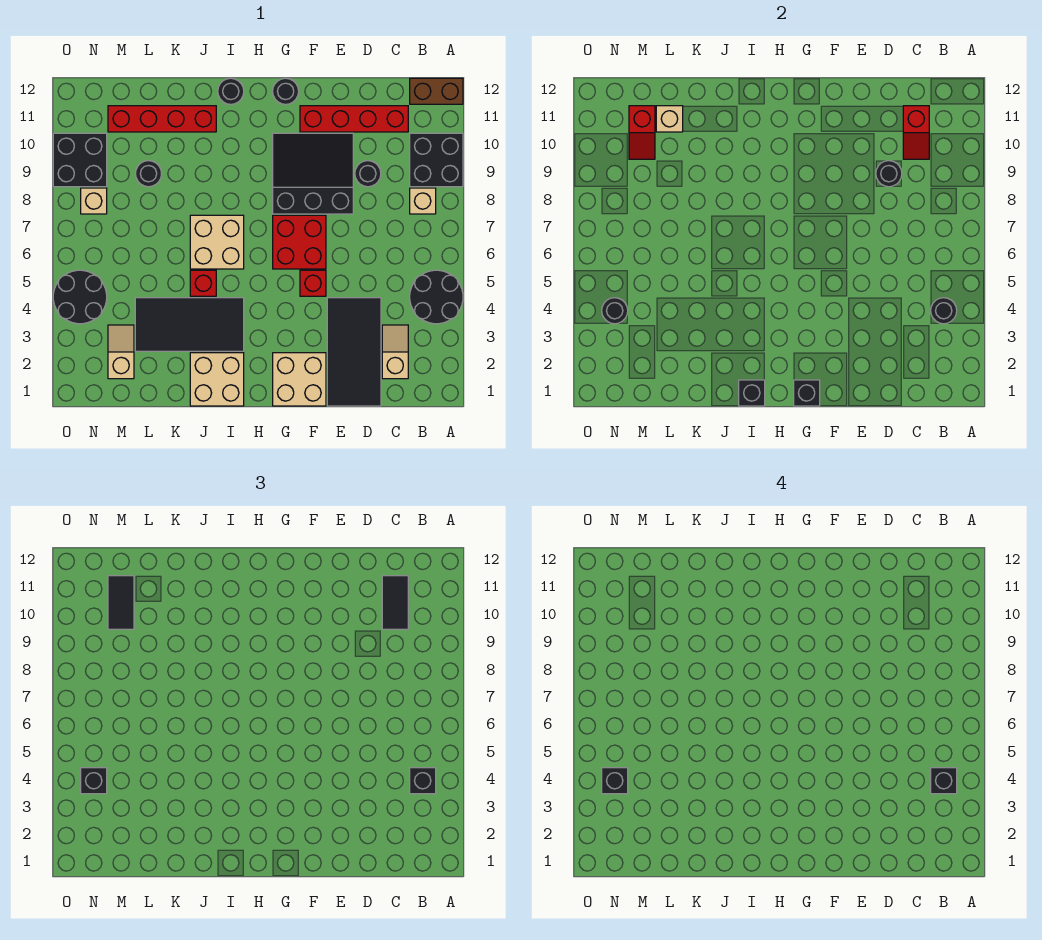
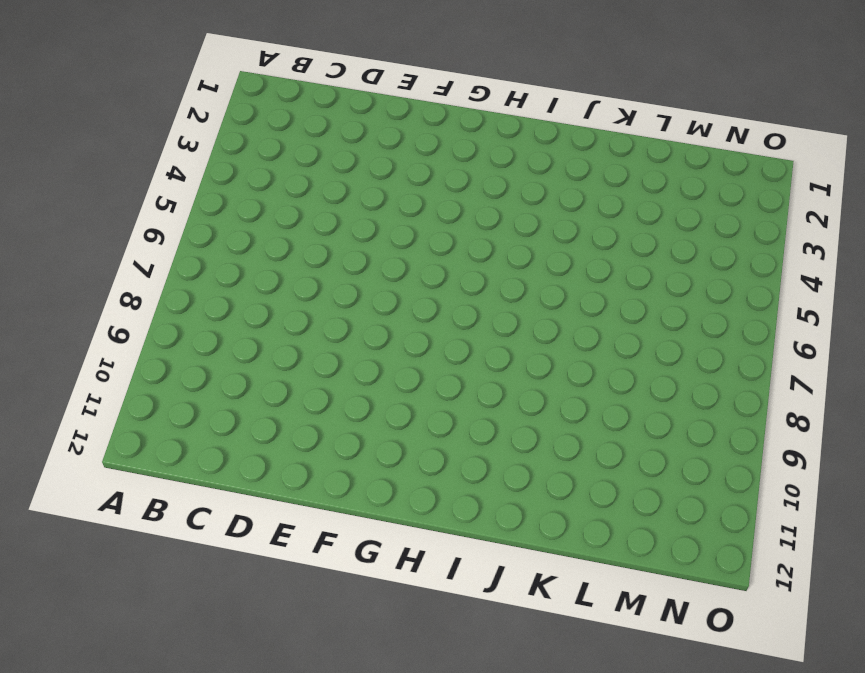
none -> black round brick A4:B5 level 1
none -> black brick A9:B10 level 1
none -> brown brick A12:B12 level 1
none -> tan brick B8 level 1

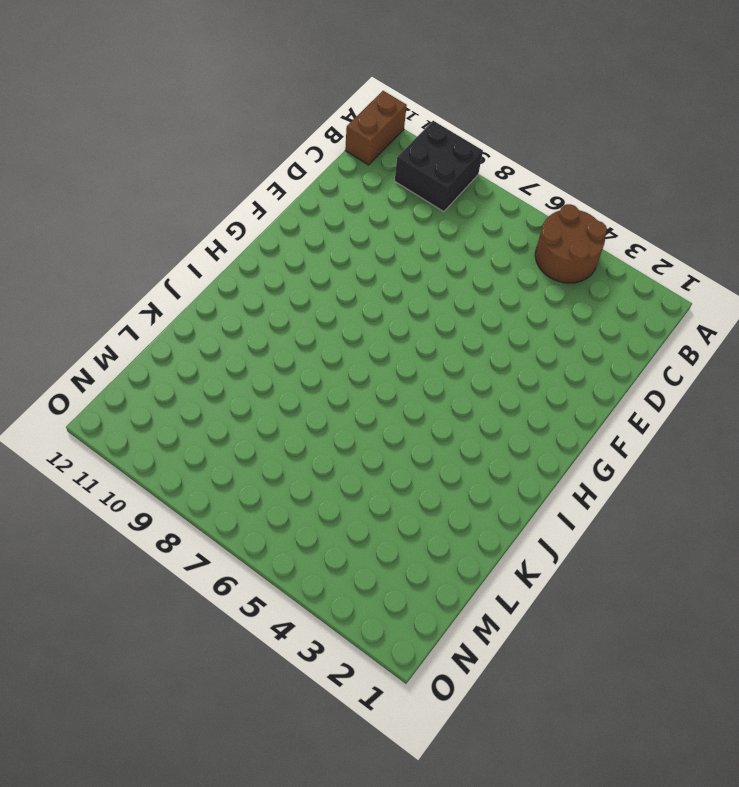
brown round brick A4:B5 level 1 -> black round brick A4:B5 level 1
none -> tan brick B8 level 1
none -> tan slope C2:C3 level 1 top 2
none -> red brick C11:F11 level 1
none -> black tile D1:E4 level 1

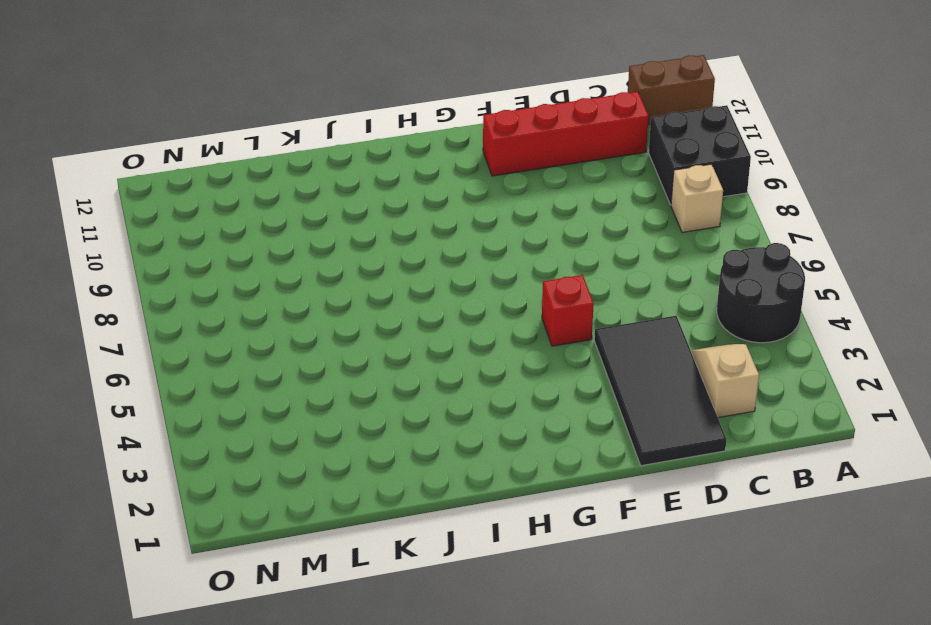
none -> black round brick D9 level 1
none -> black slope E8:G10 level 1 top 8
none -> tan brick F1:G2 level 1
none -> red brick F6:G7 level 1

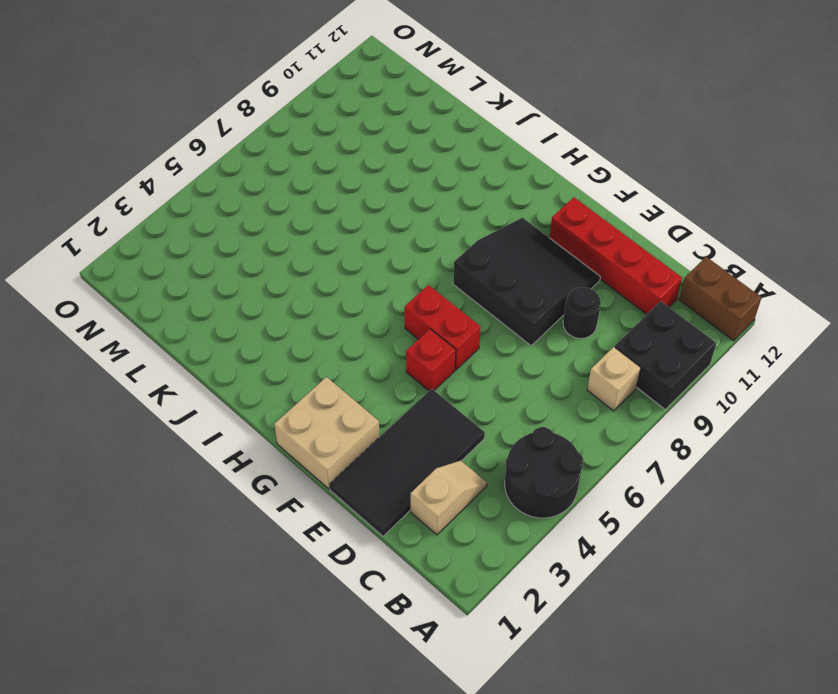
red brick F6:G6 level 1 -> red brick F6:G7 level 1
none -> black round brick G12 level 1
none -> tan brick I1:J2 level 1
none -> black tile I3:L4 level 1
none -> tan brick I6:J7 level 1

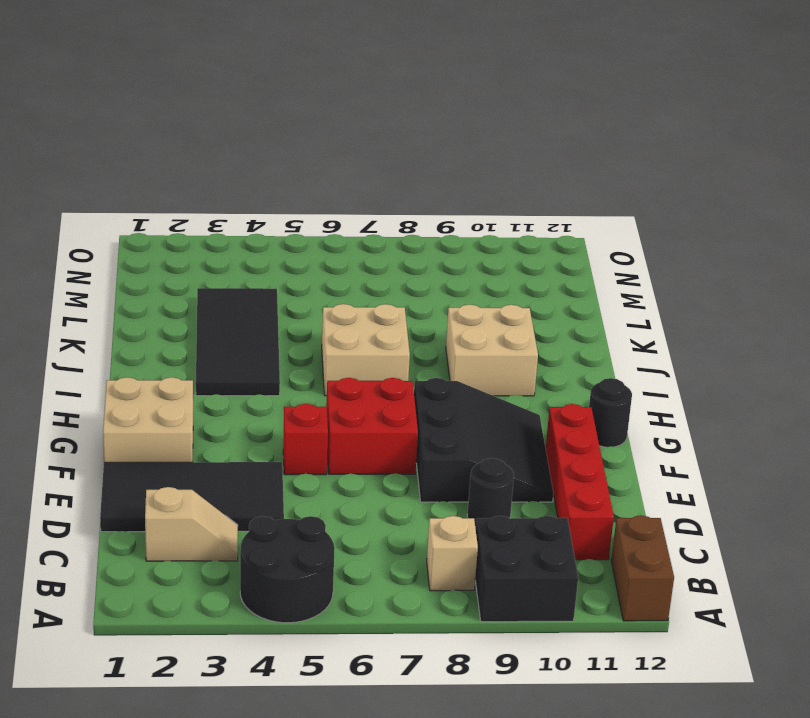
tan brick I9:J10 level 1 -> tan brick I1:J2 level 1
none -> black round brick I12 level 1
none -> red brick J5 level 1
none -> red brick J11:M11 level 1
none -> black round brick L9 level 1

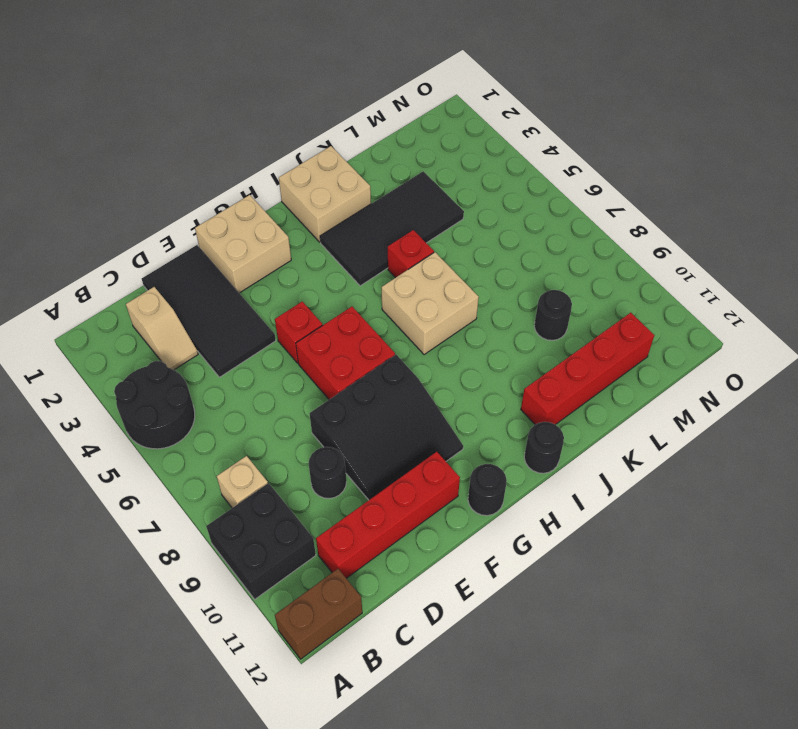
none -> tan slope M2:M3 level 1 top 2
none -> black round brick N4:O5 level 1
none -> tan brick N8 level 1
none -> black brick N9:O10 level 1

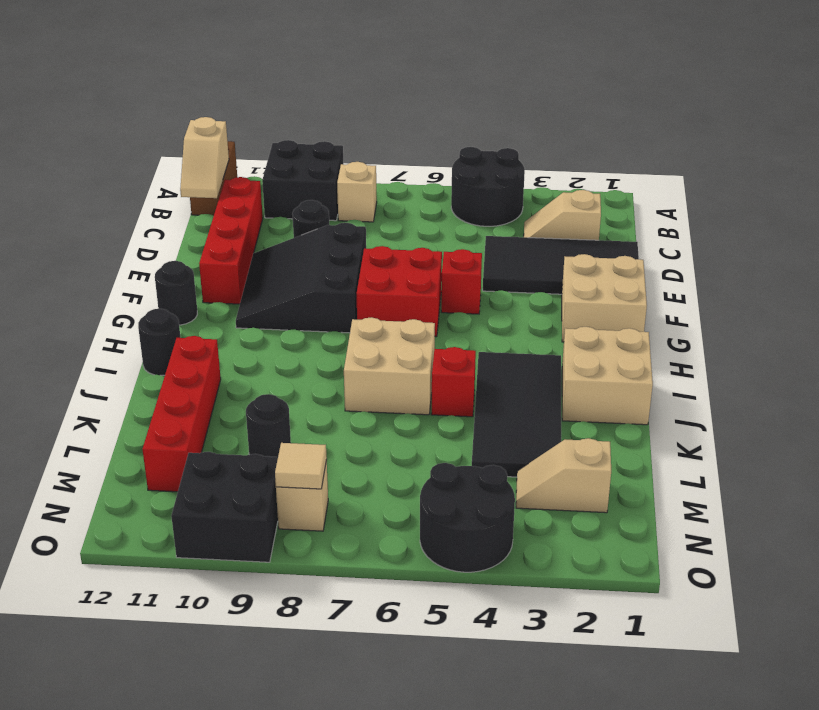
tan slope B12:C12 level 2 top B -> none
tan tile N8 level 2 -> none
none -> black round brick B4 level 2
none -> red slope C10:C11 level 2 top 11
none -> black round brick D9 level 2
none -> black brick G1 level 2

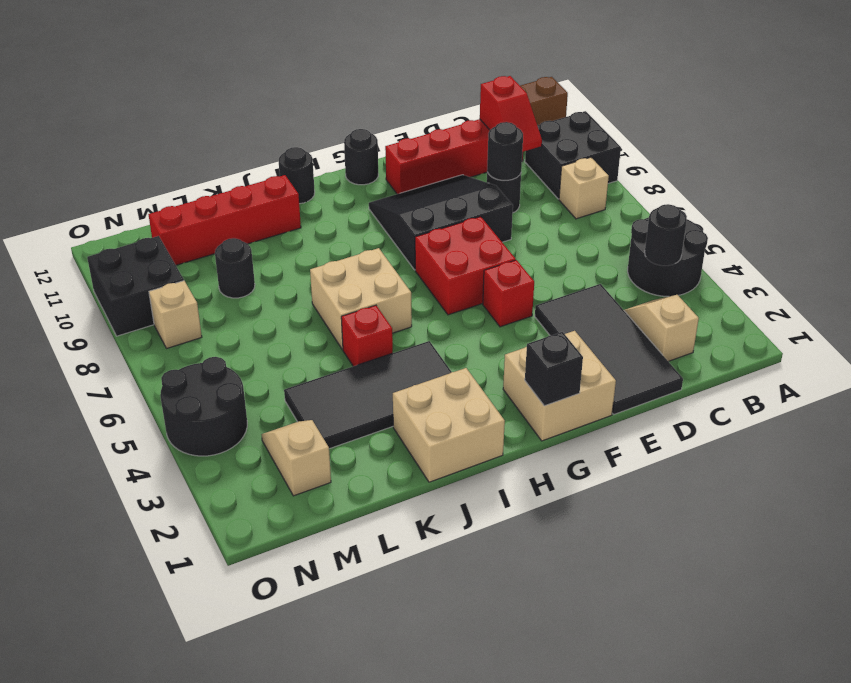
none -> black brick I1 level 2
none -> tan brick L11 level 2
none -> red slope M10:M11 level 2 top 11
none -> black round brick N4 level 2

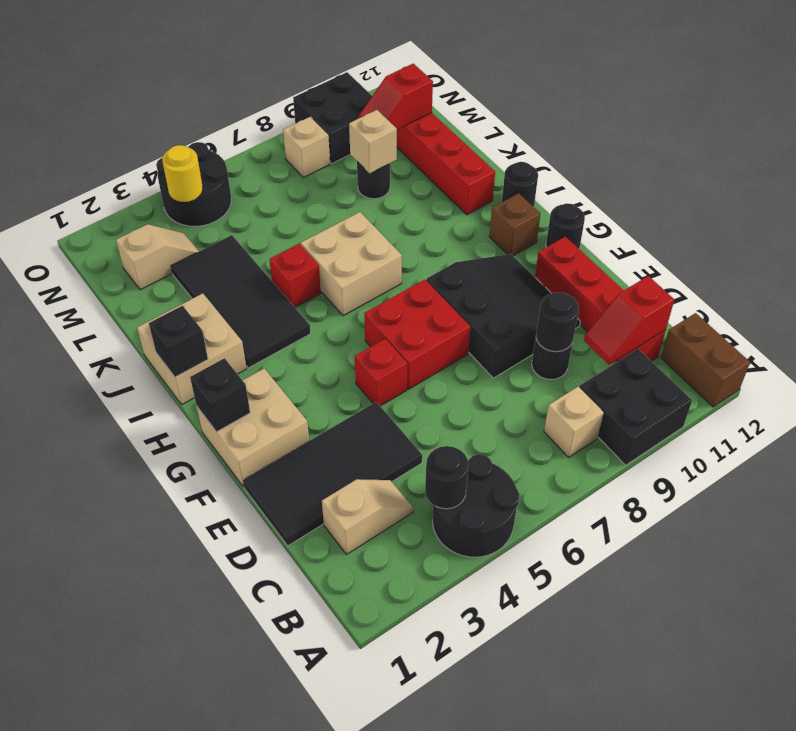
brown brick H11 level 1 -> none
tan brick L9 level 2 -> tan brick L11 level 2
yellow round brick N4 level 2 -> black round brick N4 level 2
none -> black brick B4 level 3
none -> black tile C10:C11 level 3
none -> black tile M10:M11 level 3
none -> black brick N4 level 3

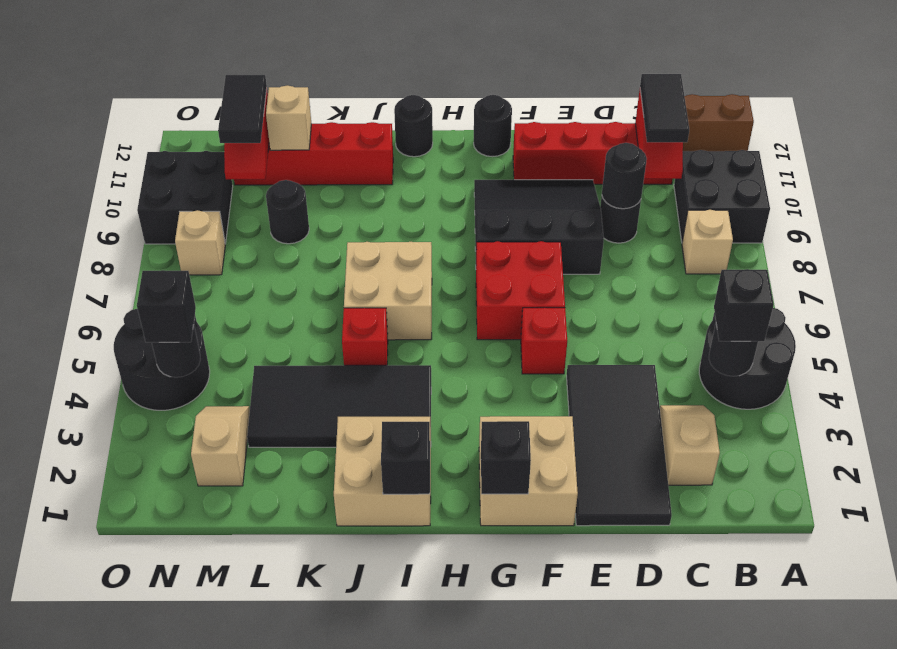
none -> black brick B4 level 4
none -> black brick N4 level 4

